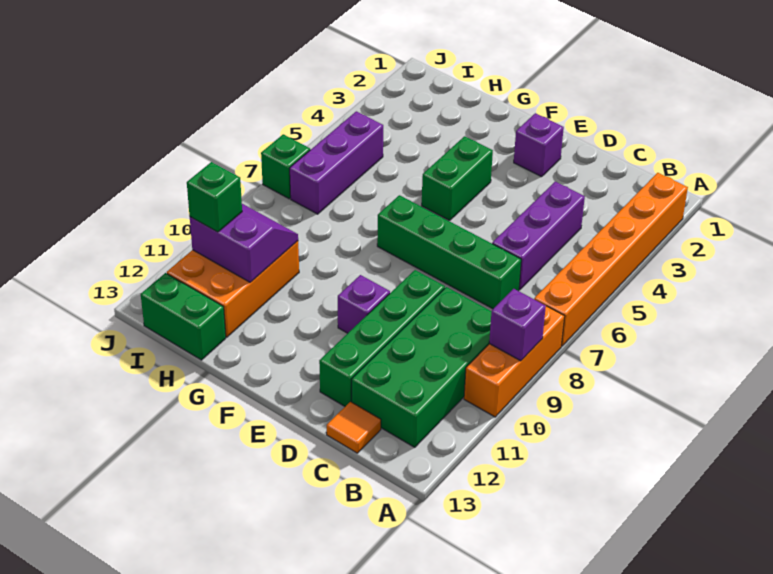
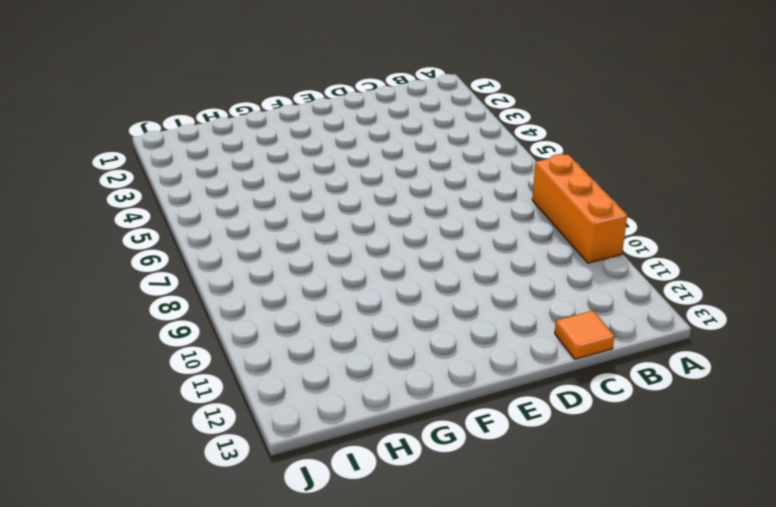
none -> orange brick A2:A7 level 1
none -> green brick B9:C12 level 1
none -> purple brick C4:C6 level 1

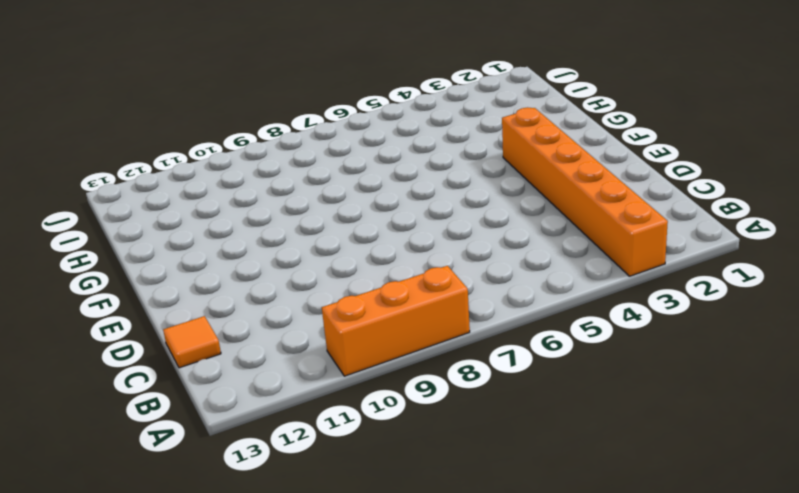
orange brick A3:F3 level 1 -> orange brick A2:A7 level 1
none -> green brick B9:C12 level 1
none -> purple brick C4:C6 level 1
none -> green brick C7:F7 level 1

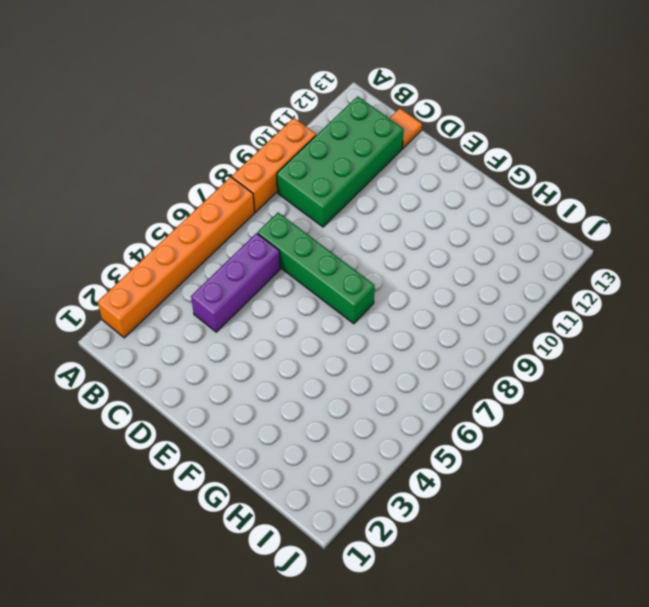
none -> green brick D9:D12 level 1
none -> purple brick E2 level 1
none -> purple brick E10 level 1

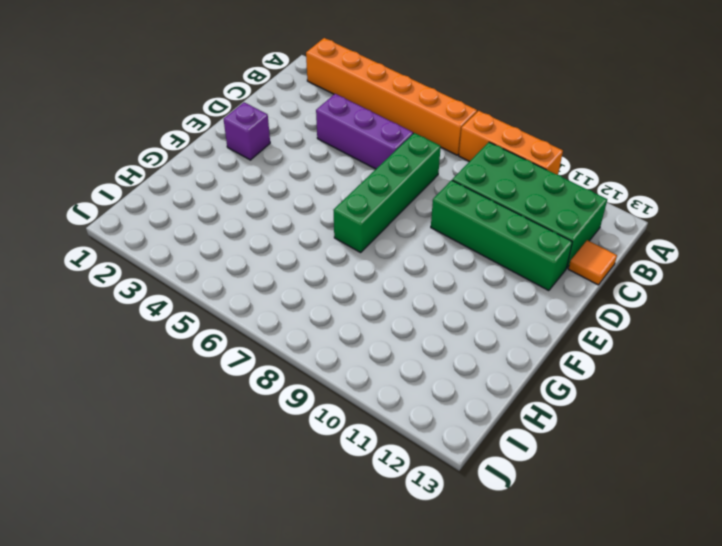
none -> purple brick E10 level 1
none -> green brick F4:F5 level 1
none -> orange brick H10:I12 level 1

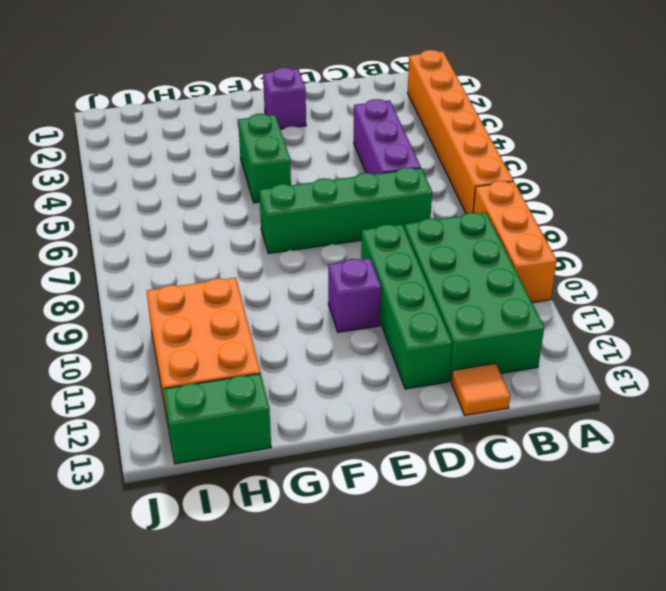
none -> purple brick I5:I7 level 1
none -> green brick J7 level 1
none -> purple brick A9 level 2

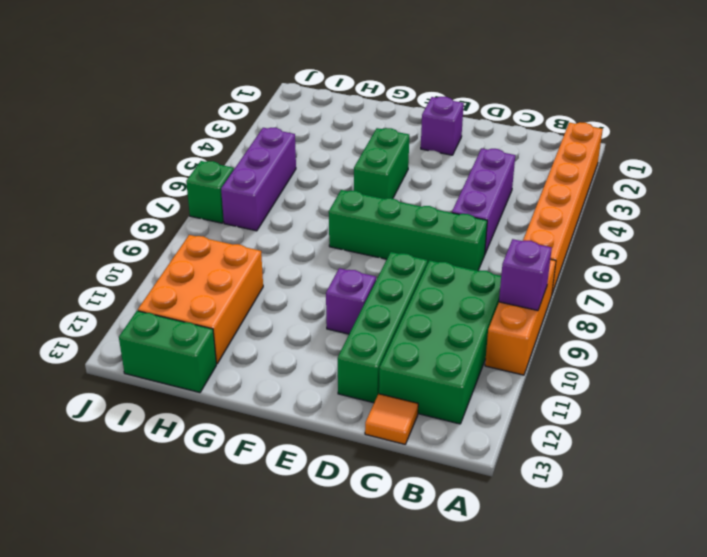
none -> purple slope H10:I11 level 2 top 11
none -> green brick I11 level 3

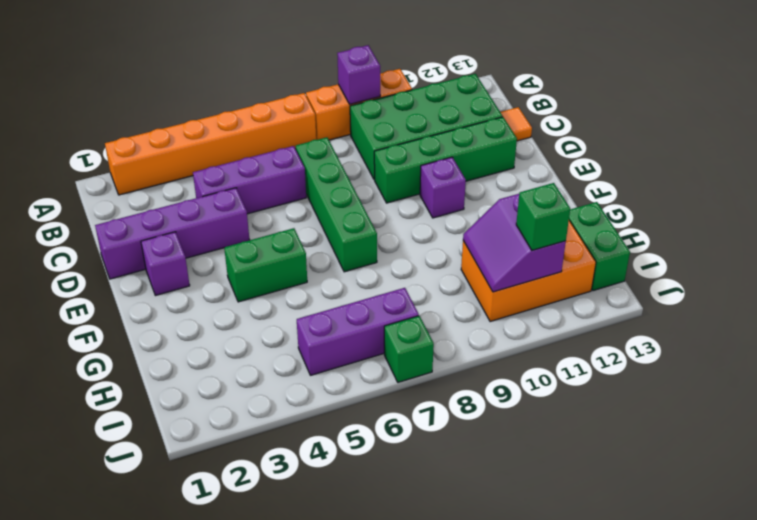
purple brick D1:D4 level 1 -> none

